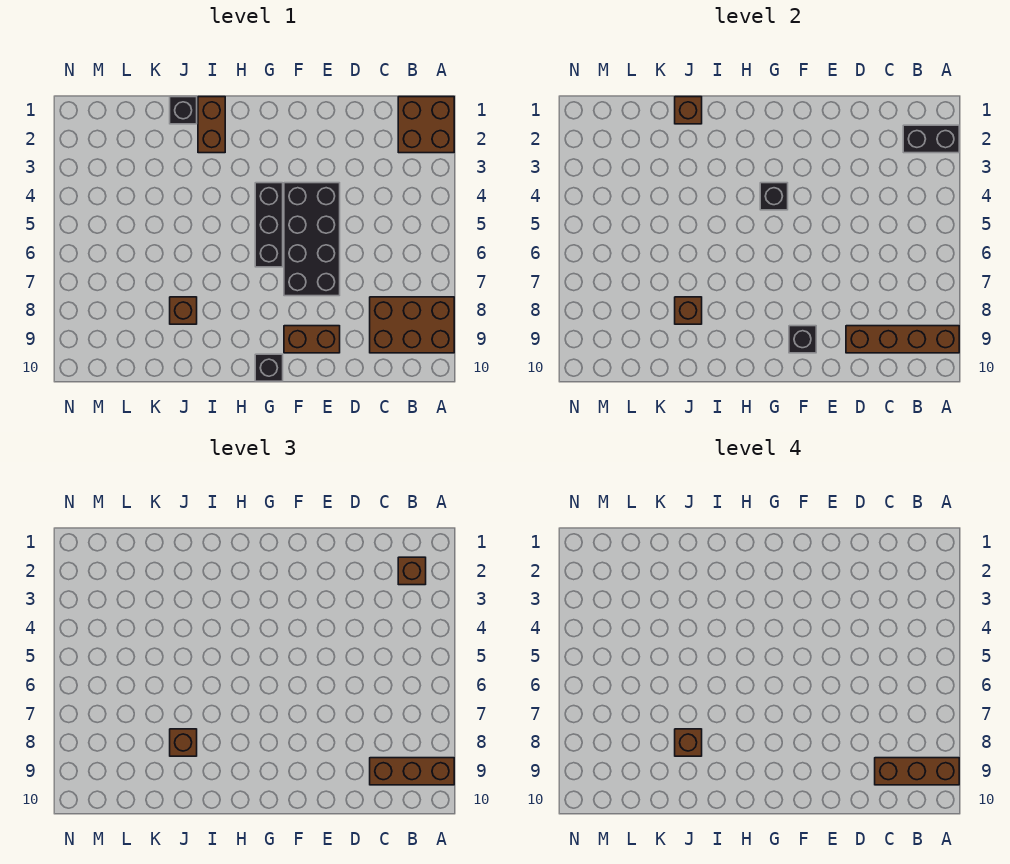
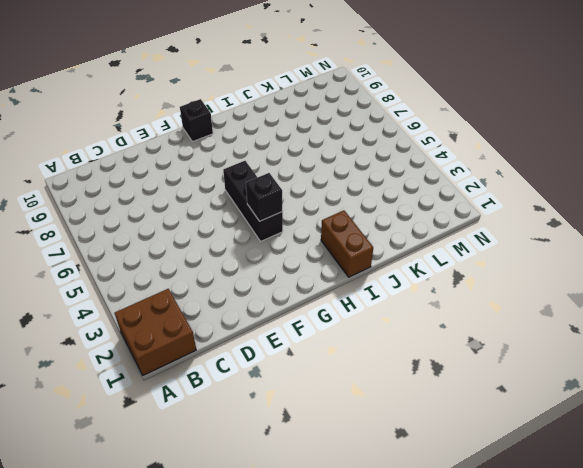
none -> brown brick A8:C9 level 1
none -> black brick E4:F7 level 1
none -> brown brick E9:F9 level 1

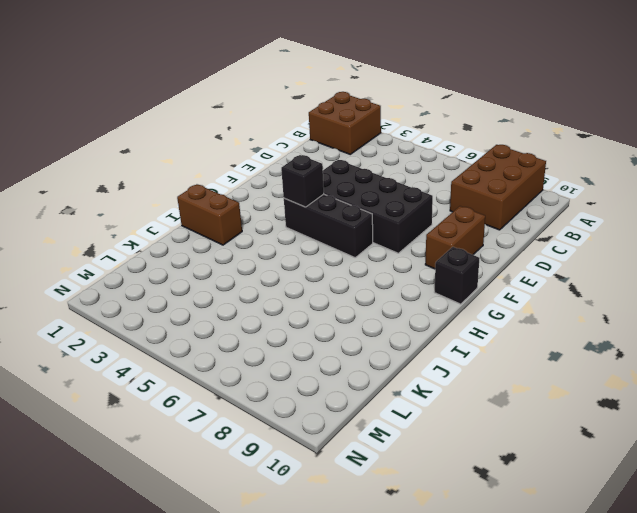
none -> black brick J1 level 1
none -> brown brick J8 level 1
none -> black brick A2:B2 level 2

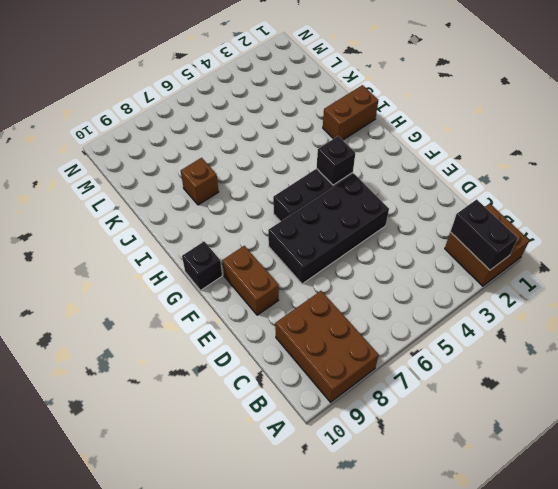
none -> black brick J1 level 1
none -> brown brick A9:D9 level 2
none -> black brick F9 level 2

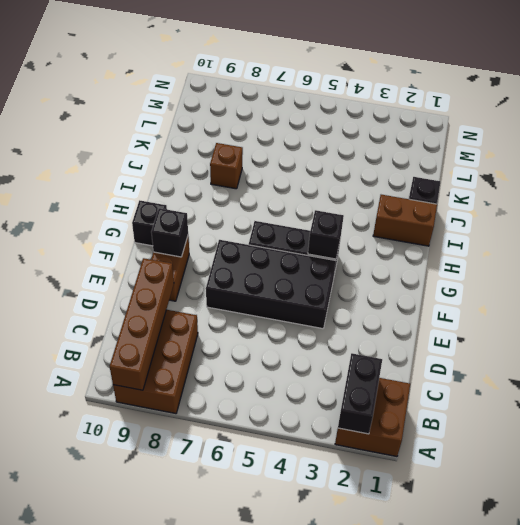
none -> brown brick J1 level 2
none -> brown brick J8 level 2
none -> brown brick A9:C9 level 3

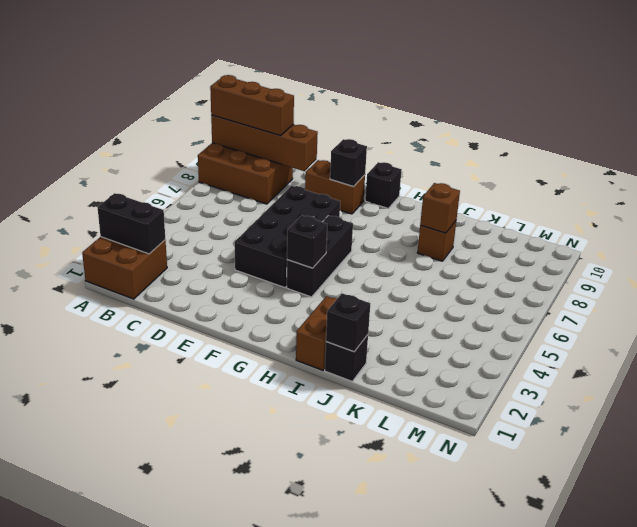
black brick J1 level 2 -> brown brick J1 level 2
none -> brown brick B2 level 3
none -> brown brick J8 level 3
none -> brown brick A9:C9 level 4

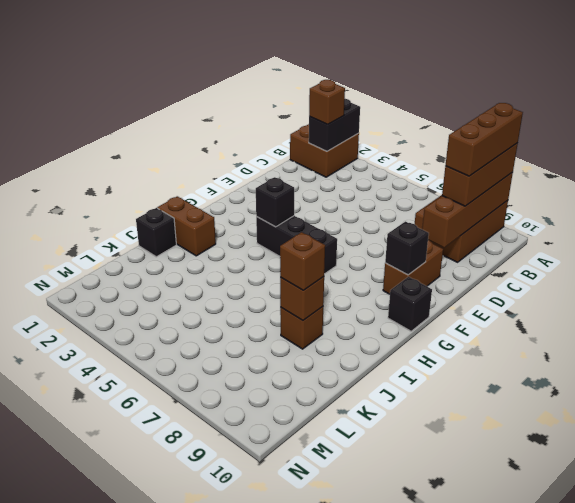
none -> black brick E4:F7 level 1
none -> brown brick J1 level 2
none -> brown brick J8 level 4

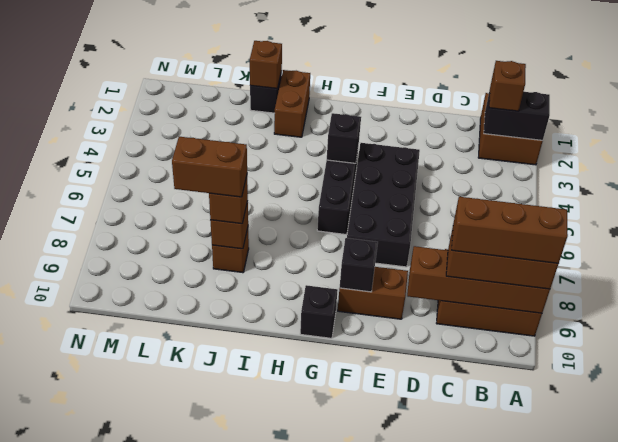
brown brick J8:K8 level 4 -> brown brick J8 level 4

